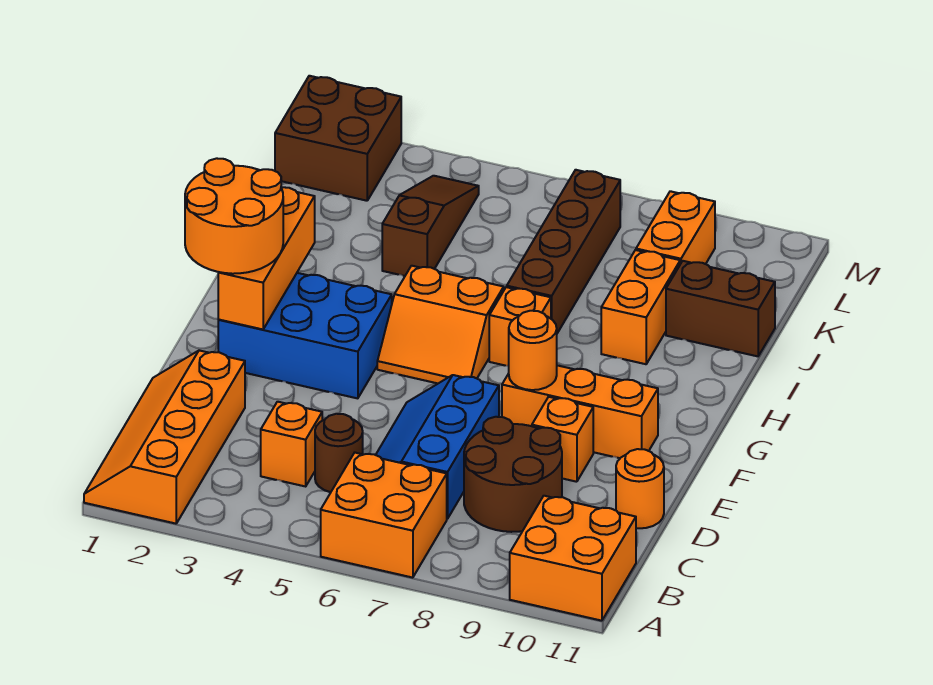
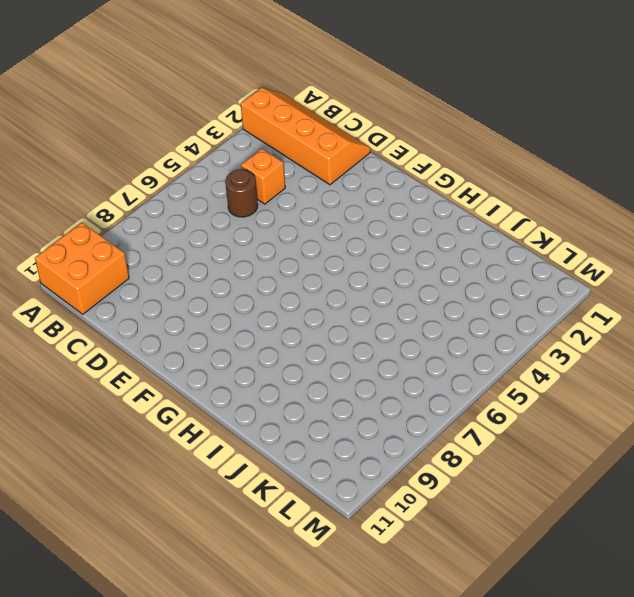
none -> orange brick A6:B7 level 1
none -> blue slope C6:E7 level 1 top 7
none -> brown round brick C8:D9 level 1

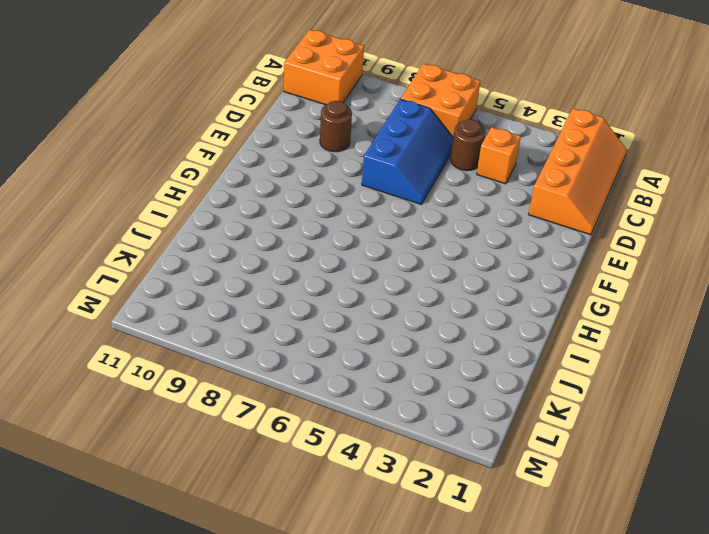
brown round brick D9 level 1 -> brown round brick C8:D9 level 1
none -> orange round brick D11 level 1
none -> orange brick E9 level 1
none -> blue brick F2:G4 level 1

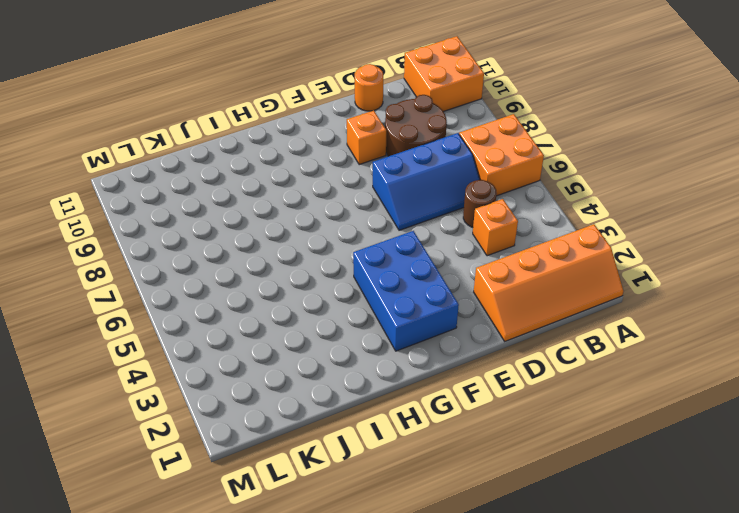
none -> orange brick F8:F10 level 1
none -> orange slope G5:H6 level 1 top H
none -> orange brick H7 level 1

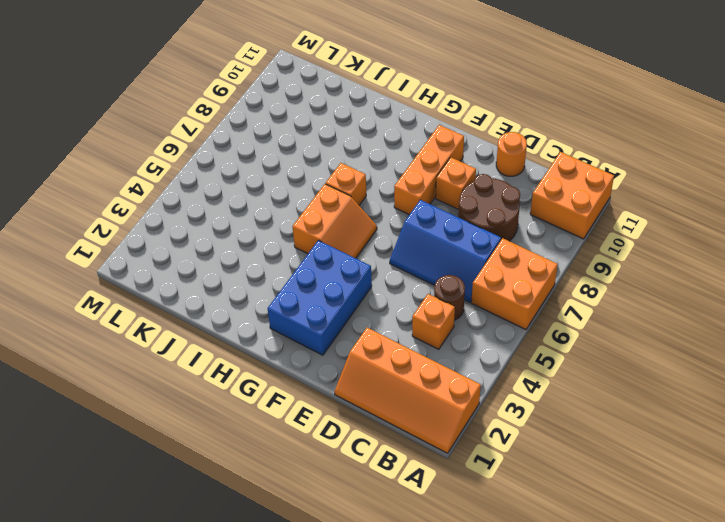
none -> brown brick I7:L7 level 1
none -> orange brick I9:J9 level 1
none -> brown slope J4:L4 level 1 top J

